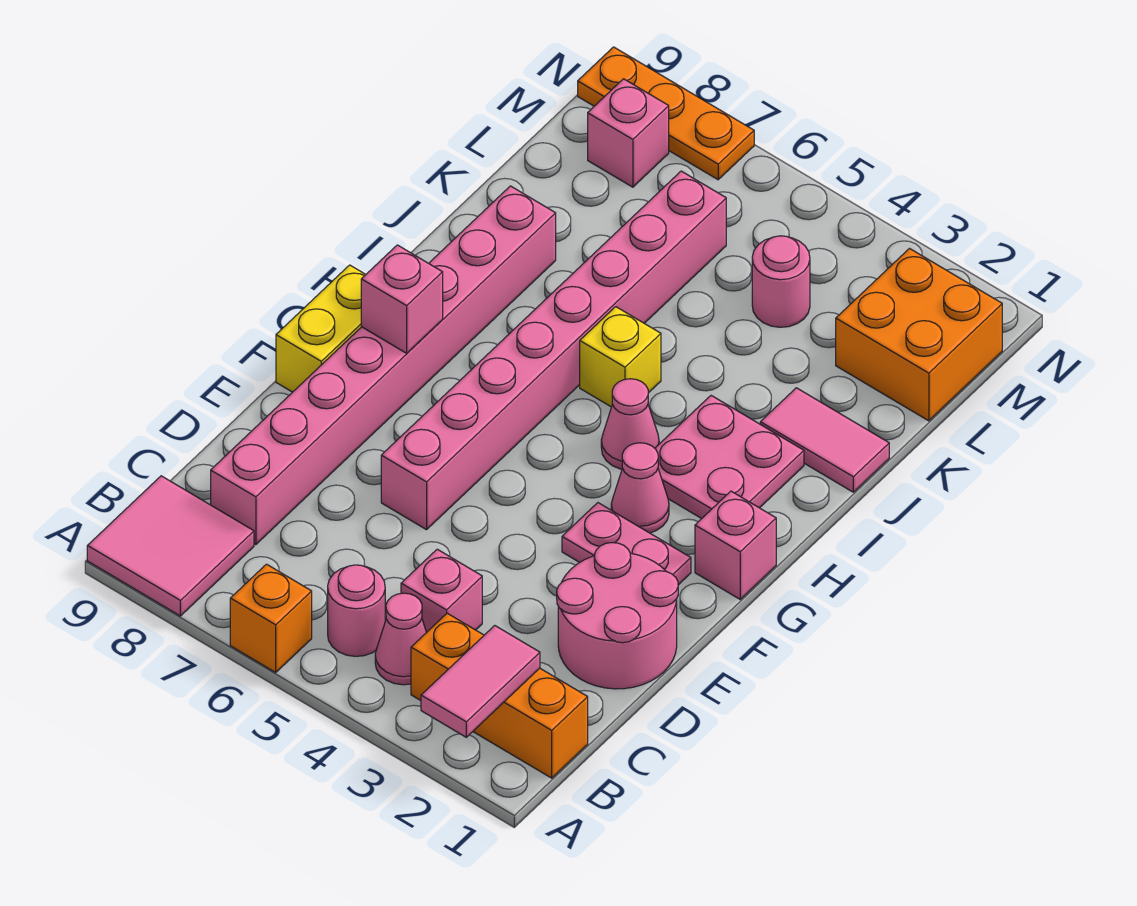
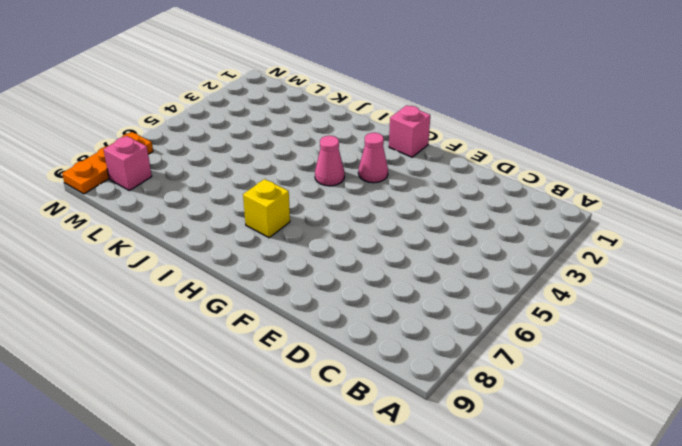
yellow brick H7 level 1 -> yellow brick I5 level 1
none -> orange brick A6 level 1
none -> pink tile A8:B9 level 1
none -> orange brick B1:B3 level 1

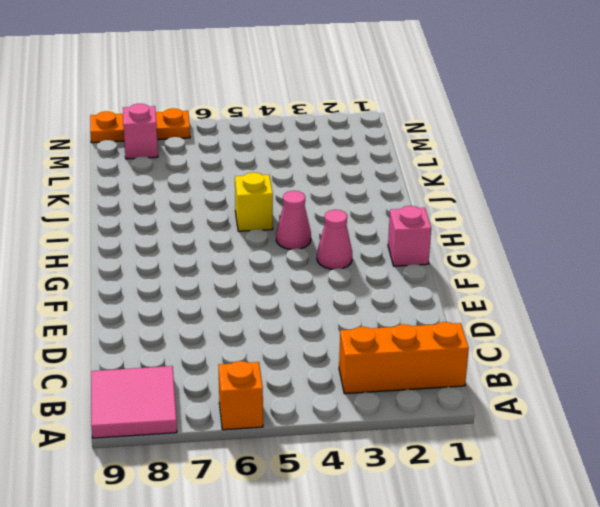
none -> pink cone B4 level 1
none -> pink round brick B5 level 1
none -> pink brick C4 level 1

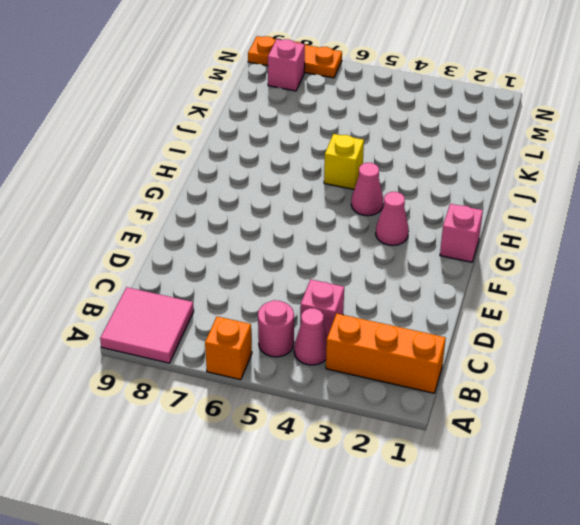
none -> pink brick C8:J8 level 1
none -> pink round brick D1:E2 level 1
none -> pink brick E6:L6 level 1

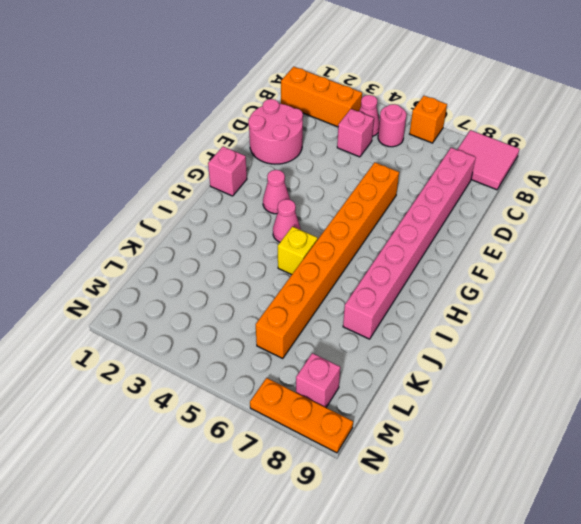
orange brick E6:L6 level 1 -> pink brick E6:L6 level 1
none -> pink plate F2:F3 level 1
none -> yellow brick F9:G9 level 1
none -> pink plate H2:I3 level 1

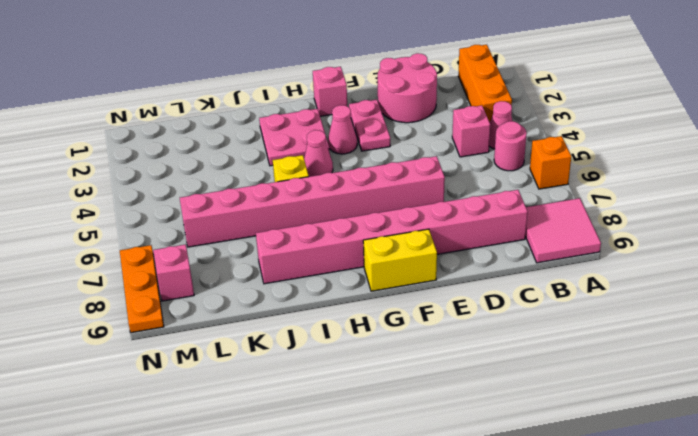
none -> pink tile J1:J2 level 1
none -> orange brick L1:M2 level 1
none -> pink round brick L4 level 1

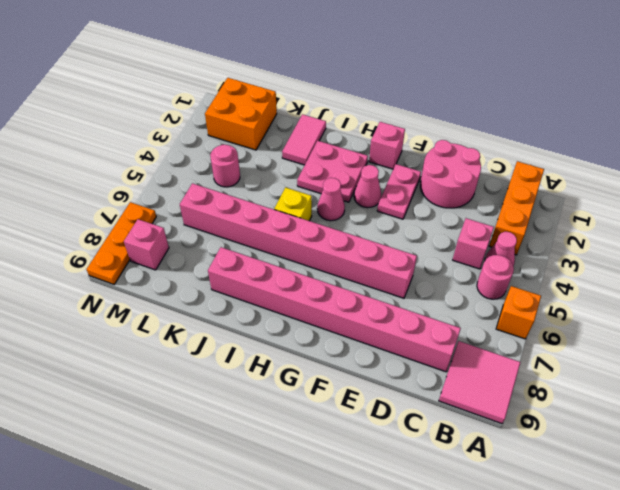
none -> yellow brick F9:G9 level 1
none -> pink tile A2:B2 level 2
none -> pink brick G8 level 2

